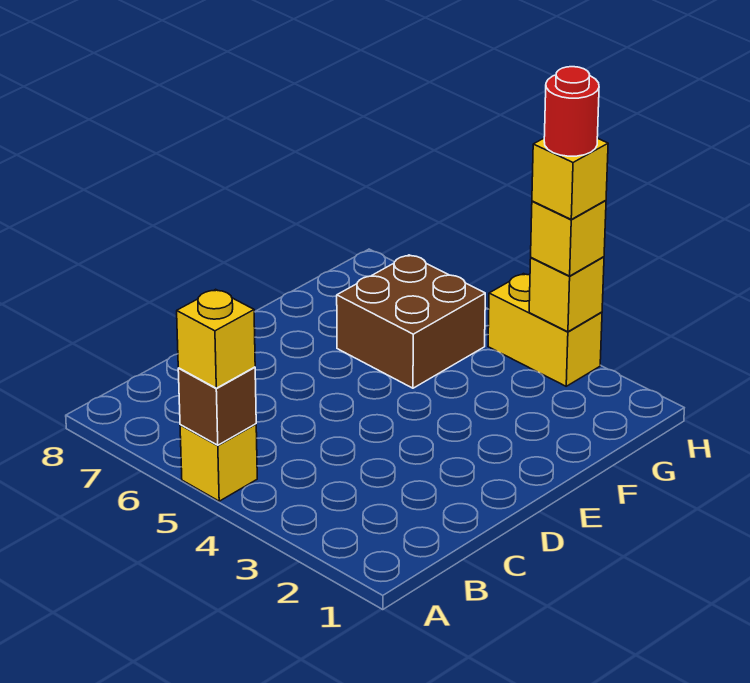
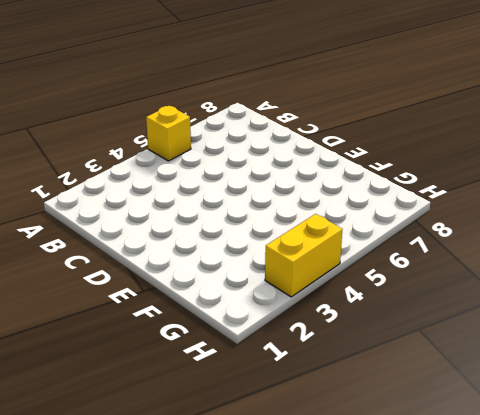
none -> brown brick F5:G6 level 1
none -> brown brick A5 level 2

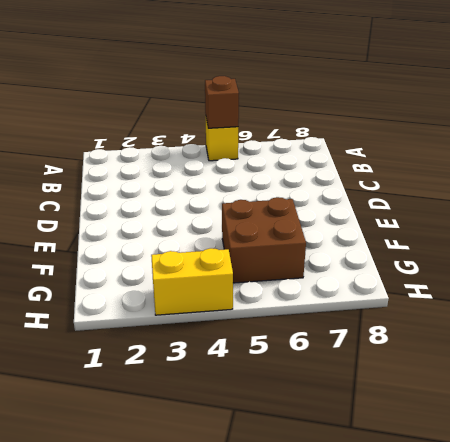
none -> yellow brick H3 level 2
none -> yellow brick A5 level 3

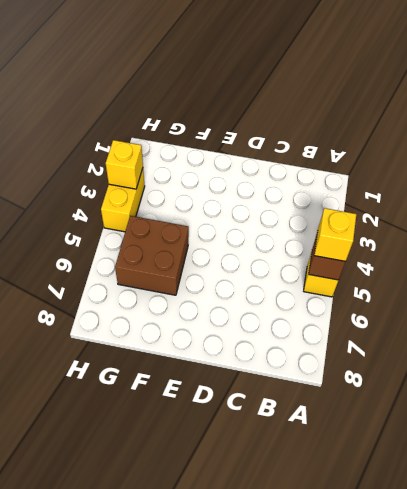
none -> yellow brick H3 level 3
none -> yellow brick H3 level 4

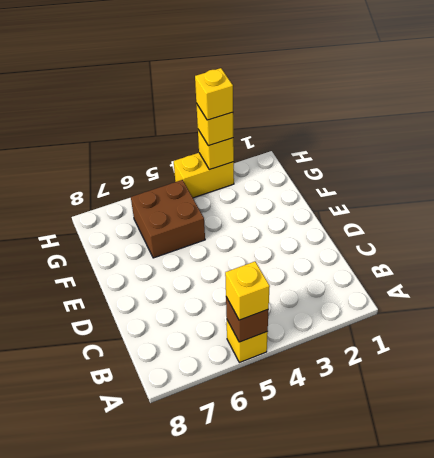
none -> red round brick H3 level 5

